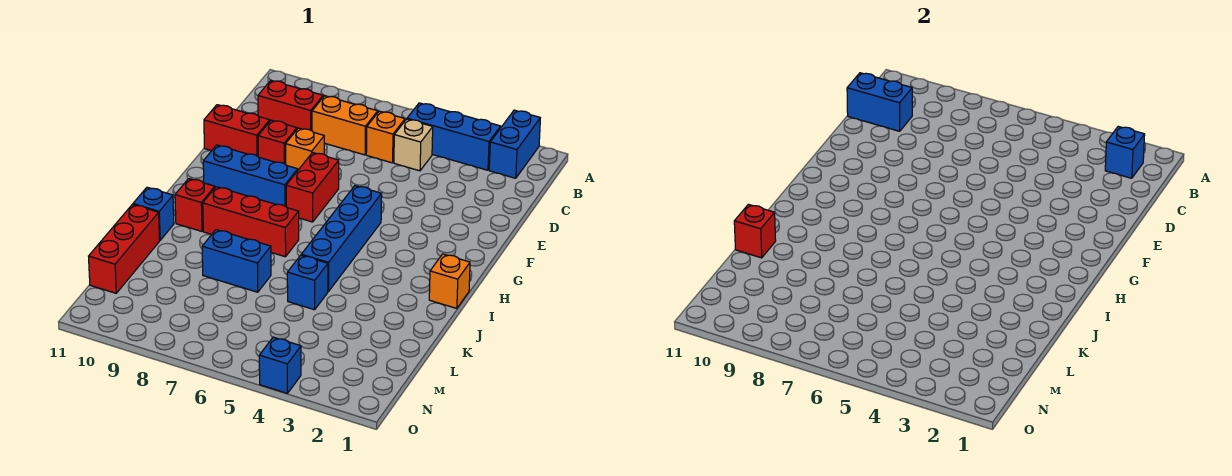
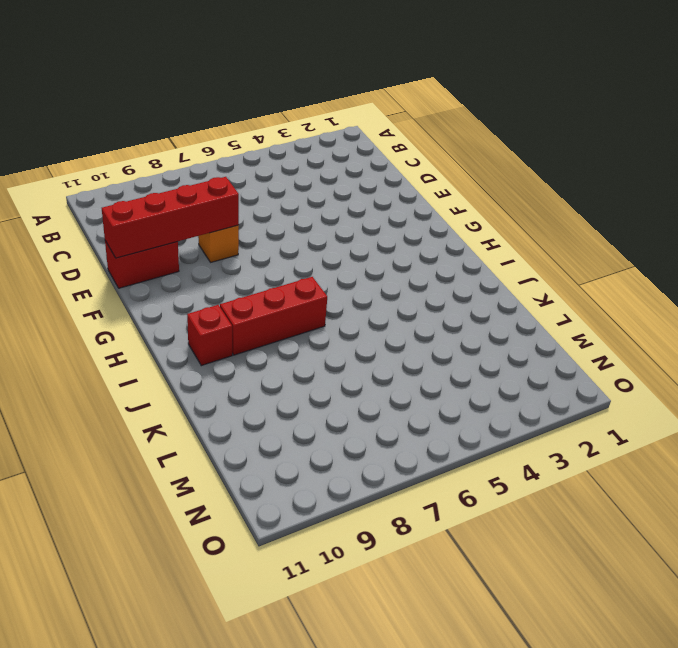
red brick E8:E11 level 2 -> none
none -> blue brick A2:B2 level 1
none -> blue brick B3:B5 level 1
none -> tan brick C5 level 1

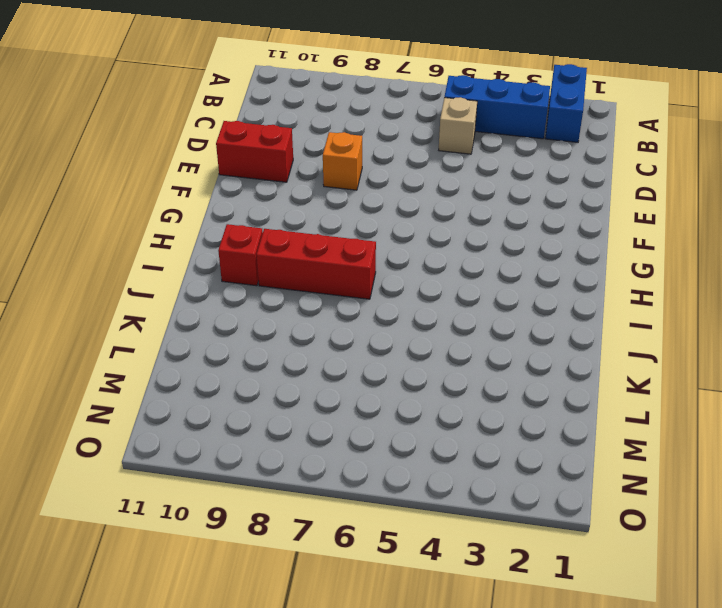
none -> orange brick C6 level 1
none -> orange brick C7:C8 level 1
none -> red brick C9:C10 level 1

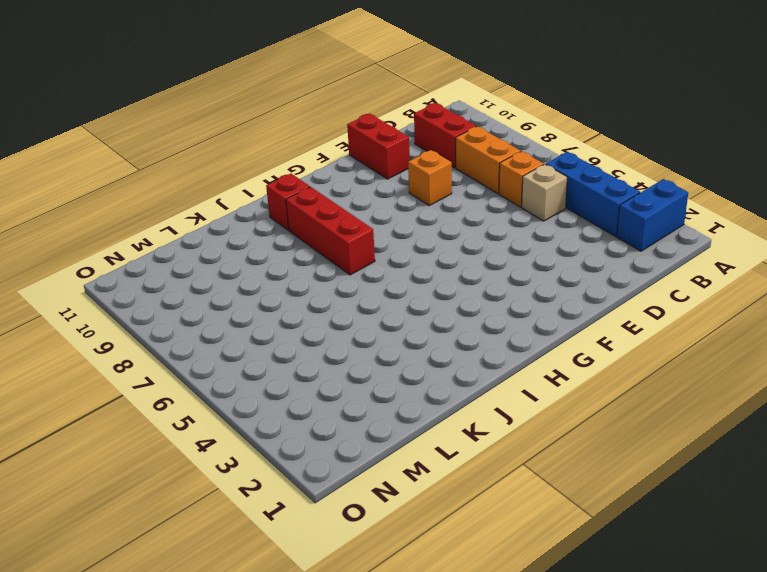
none -> red brick E9 level 1
none -> red brick F7:G7 level 1
none -> blue brick G5:J5 level 1

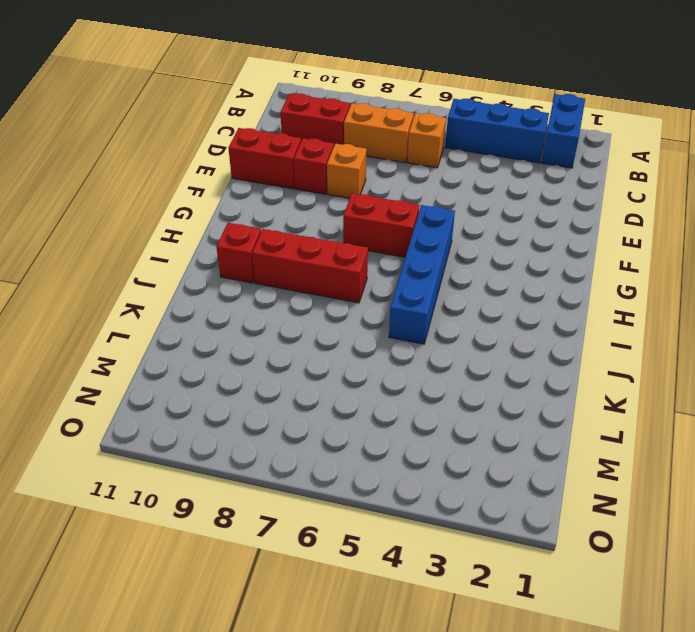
red brick G6:G7 level 1 -> red brick F7:G7 level 1
none -> tan brick C5 level 1
none -> blue brick G8:G10 level 1
none -> orange brick I1 level 1

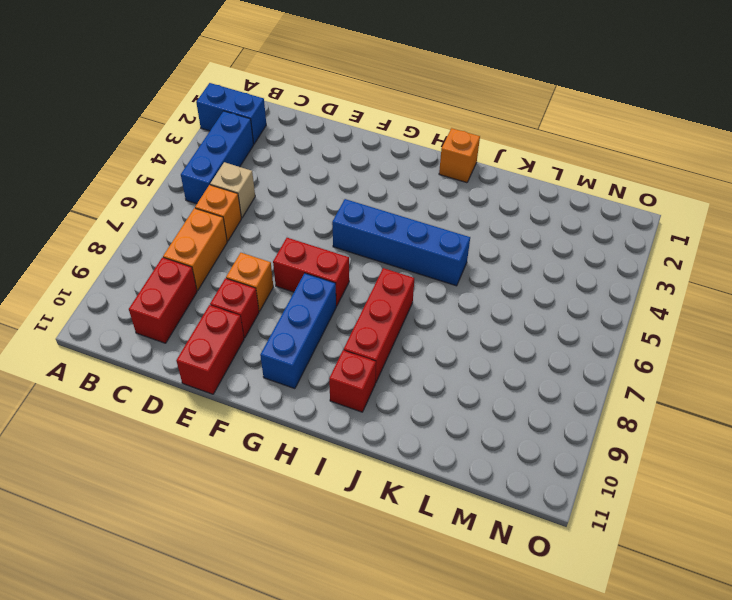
none -> blue brick J11 level 1
none -> blue brick K5 level 1
none -> blue brick K7:K8 level 1

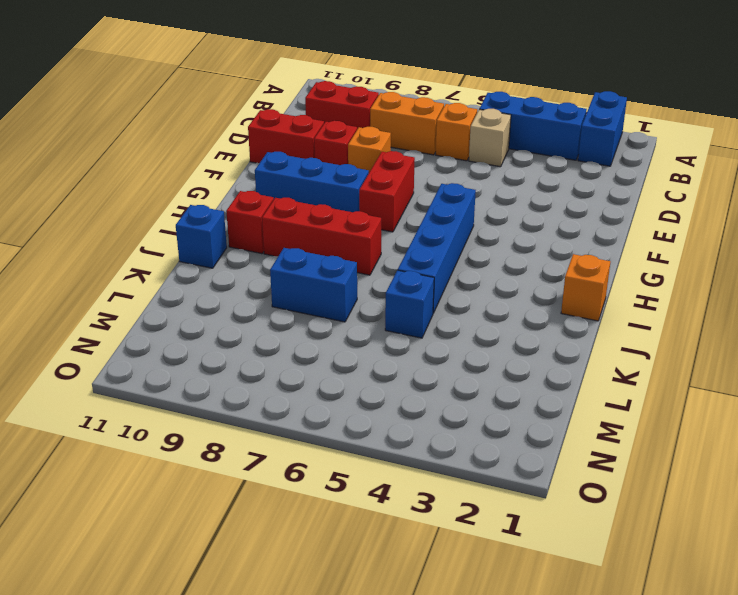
none -> red brick K11:M11 level 1
none -> blue brick O4 level 1
none -> blue brick B2 level 2

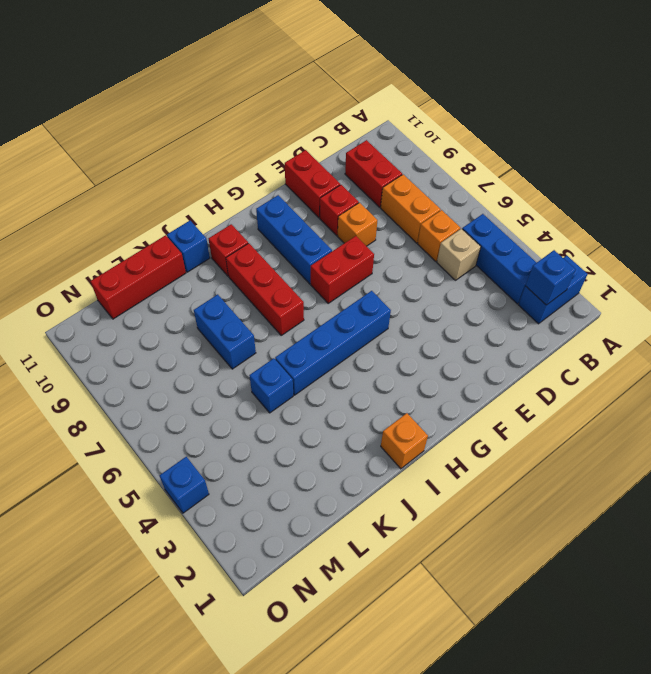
none -> blue brick C10:C11 level 2
none -> red brick K11 level 2

